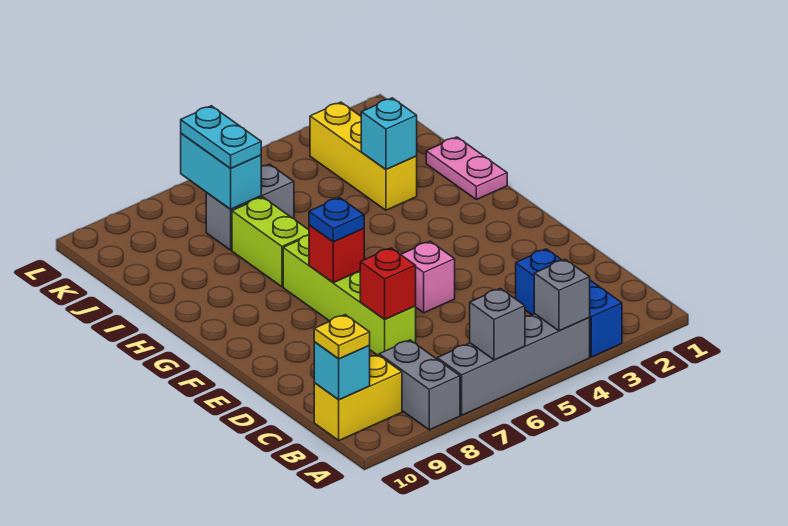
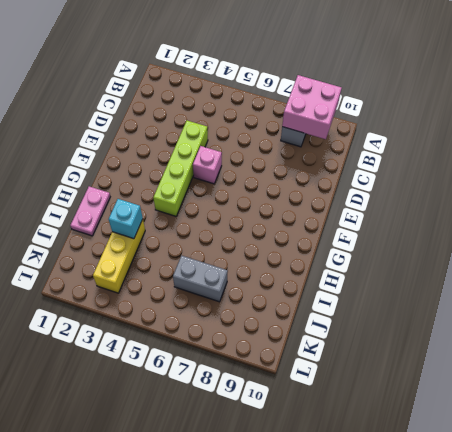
pink brick A8:B9 level 2 -> none
lime brick D4:G4 level 1 -> lime brick D7:G7 level 1
none -> blue brick A3:C3 level 1
none -> grey brick A4:A7 level 1
none -> yellow brick B9:B10 level 1

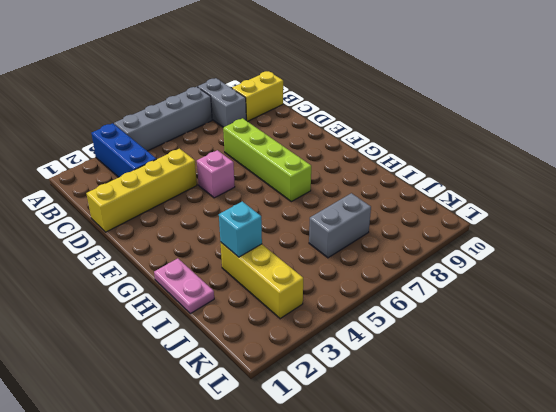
yellow brick D1:D4 level 1 -> none
none -> lime brick H7:I7 level 1
none -> grey brick A4 level 2
none -> grey brick A6 level 2

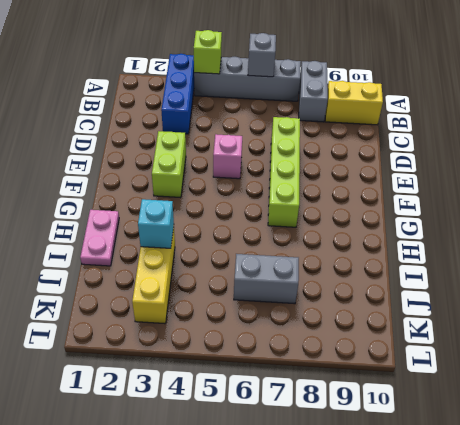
lime brick A4 level 2 -> grey brick A4 level 2
lime brick E3:F3 level 1 -> lime brick H7:I7 level 1
none -> cyan brick B10 level 2
none -> red brick D7 level 2
none -> red brick F7 level 2

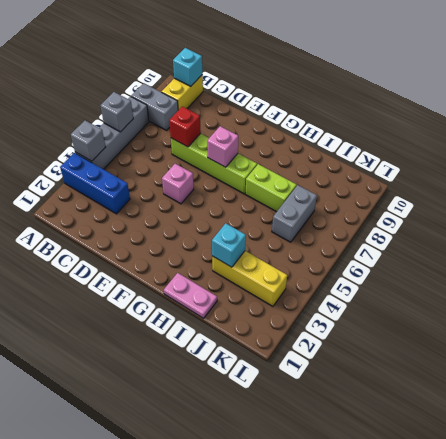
pink brick F7 level 2 -> red brick F7 level 2
none -> cyan brick J7:K7 level 2
none -> yellow plate B10 level 3
none -> blue plate F7 level 3

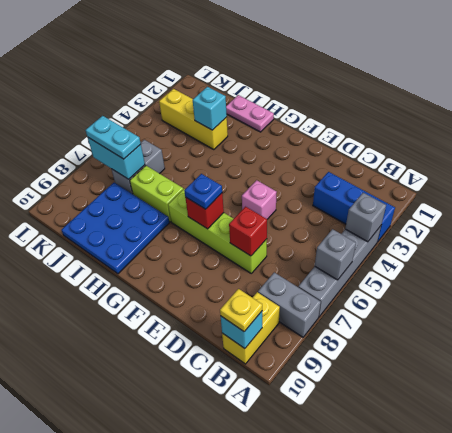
blue plate H8:J10 level 1 -> none

